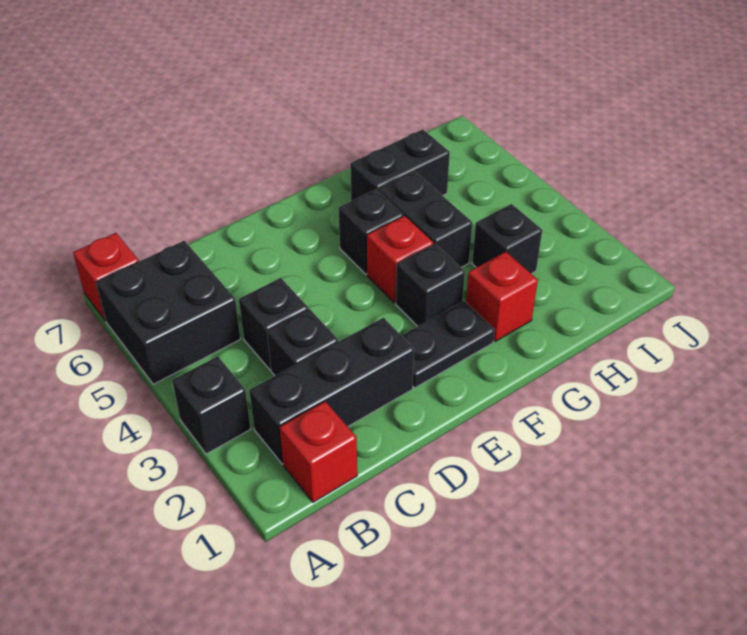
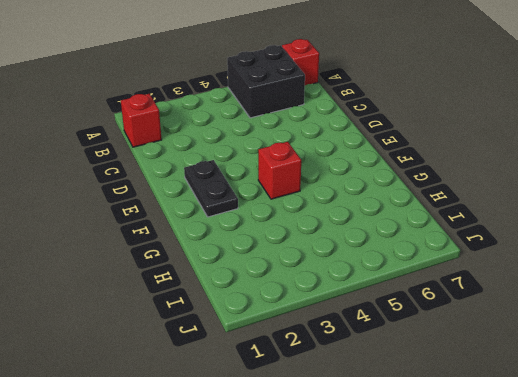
none -> black brick A3 level 1
none -> black brick B2:D2 level 1
none -> black brick C3 level 1

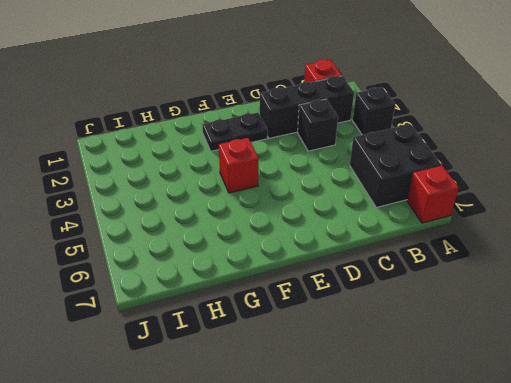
none -> black brick C4 level 1
none -> black brick F3 level 1
none -> black brick F5 level 1

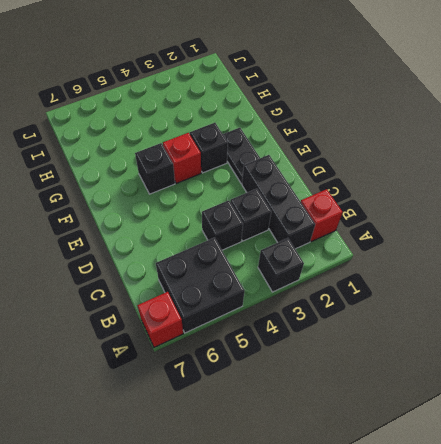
none -> red brick G2 level 1
none -> black brick G4:G5 level 1
none -> black brick G6:H6 level 1

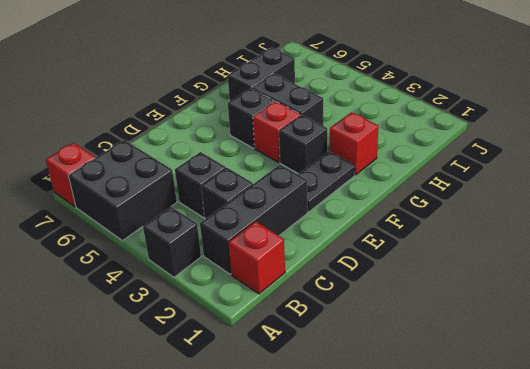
none -> black brick H3 level 1

